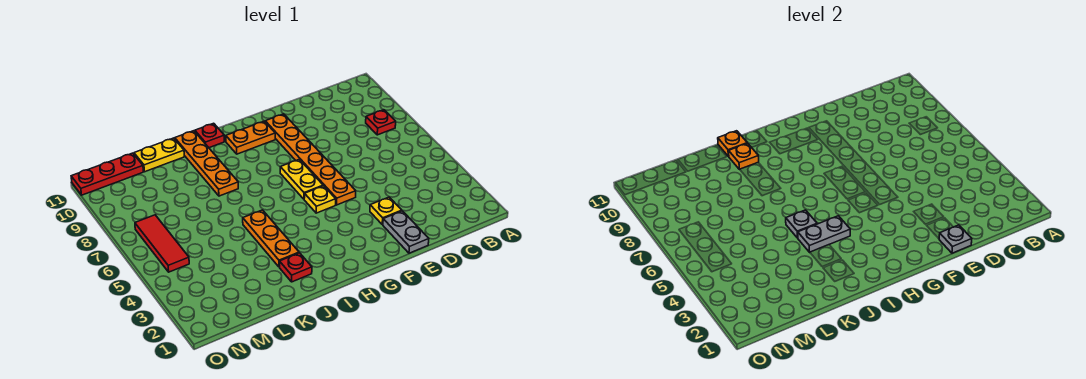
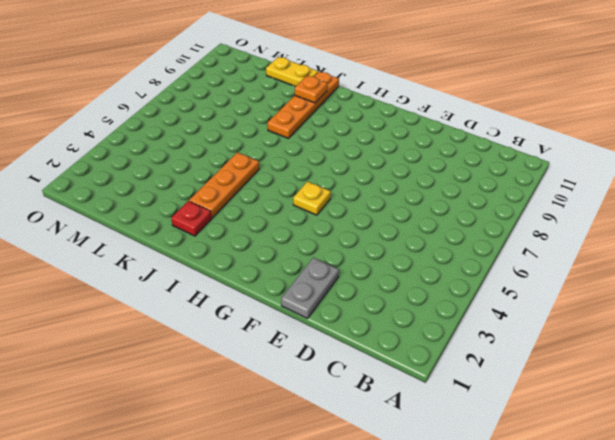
none -> red plate B8 level 1
none -> yellow plate E3 level 1
none -> orange plate F5:F10 level 1

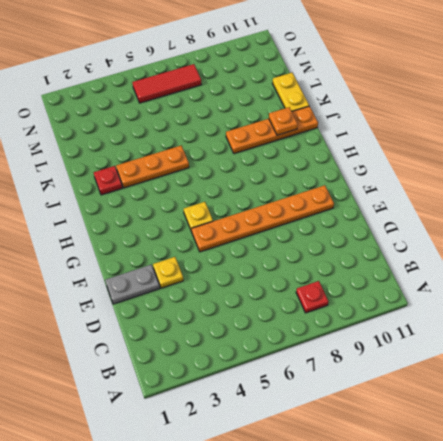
none -> yellow plate G6:G7 level 1
none -> orange plate G10:H10 level 1
none -> red plate I11 level 1

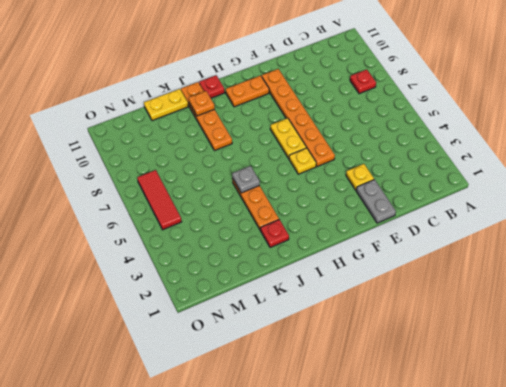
none -> red plate M11:O11 level 1
none -> grey plate E1 level 2
none -> grey plate I4:J4 level 2

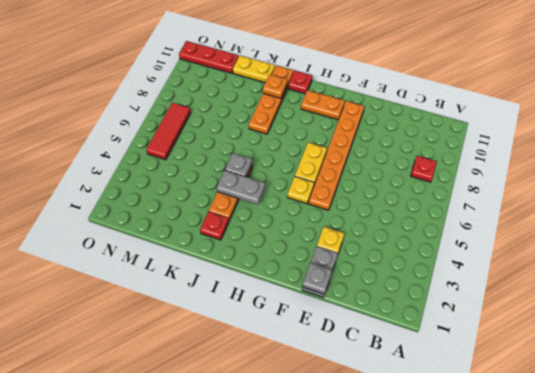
none -> orange plate J11 level 2

